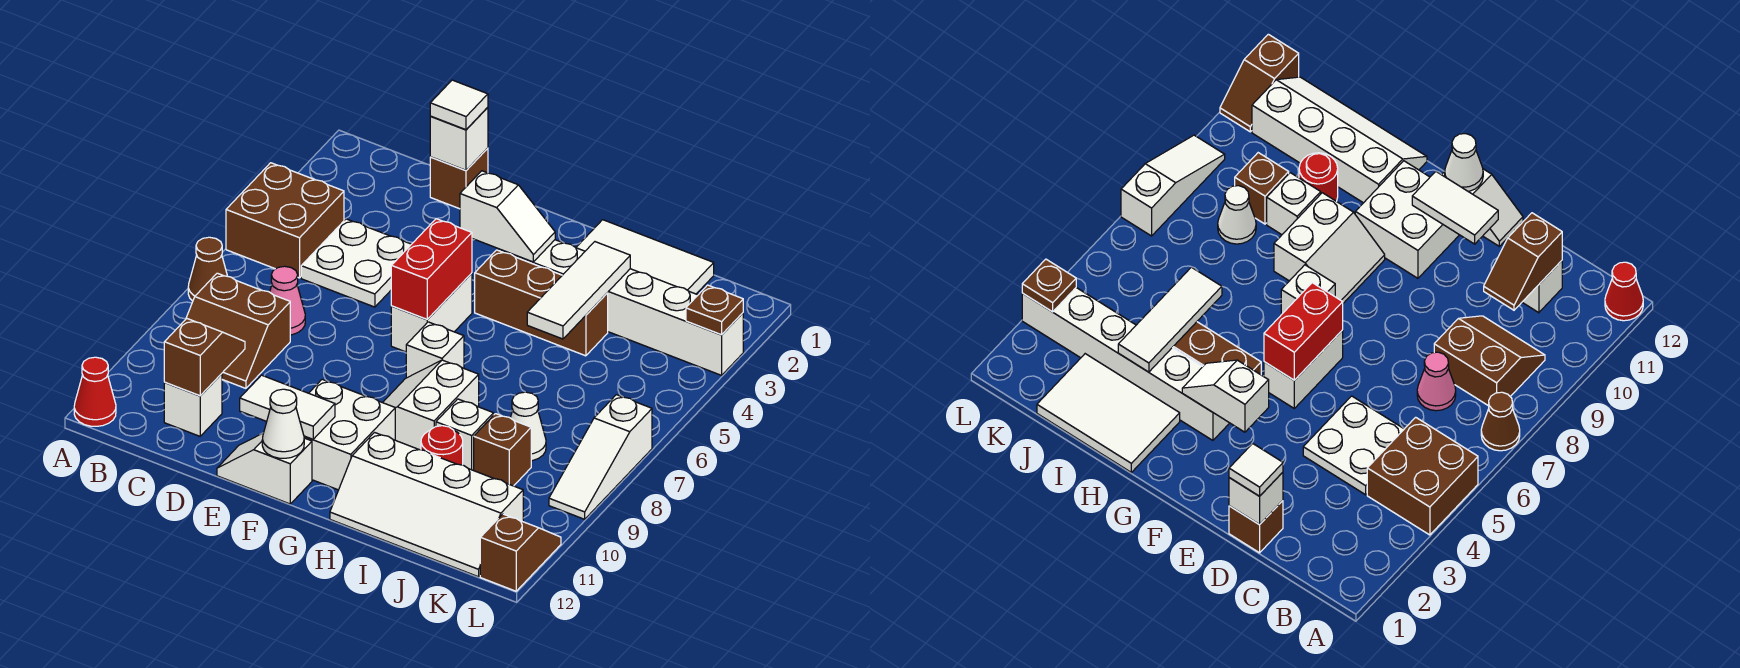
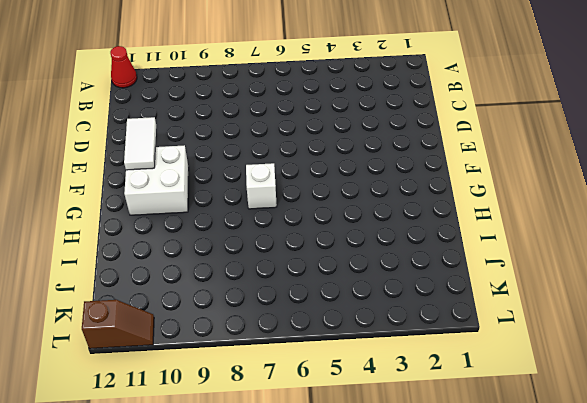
none -> brown brick A4:B5 level 1
none -> brown cone A7 level 1
none -> brown slope B8:C9 level 1 top 8
none -> white plate C4:D5 level 1

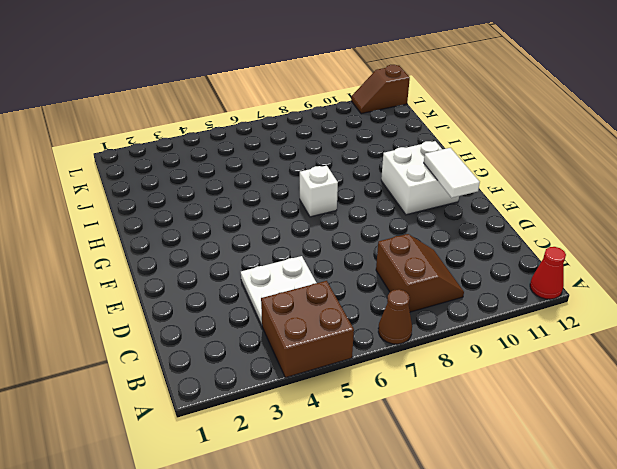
none -> pink cone C7 level 1
none -> white brick C11 level 1
none -> brown brick D1 level 1
none -> white slope E12:F12 level 1 top F

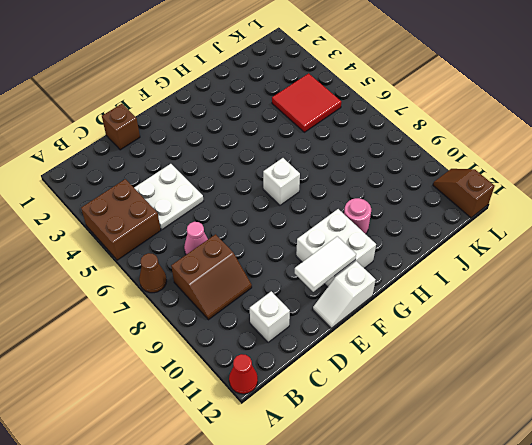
pink round brick H10 level 1 -> none
red tile J4:K5 level 1 -> none
none -> white brick F5:F6 level 1
none -> white brick G3:L3 level 1
none -> brown brick G4:I4 level 1
none -> white slope G8:H9 level 1 top H

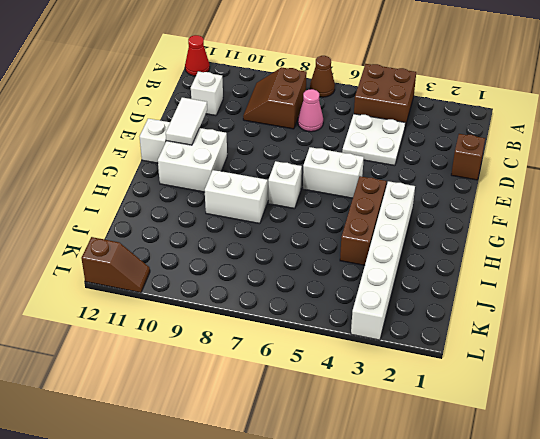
none -> white tile H1:J2 level 1
none -> white slope H11:K12 level 1 top 11
none -> white brick I9 level 1
none -> red round brick I10 level 1

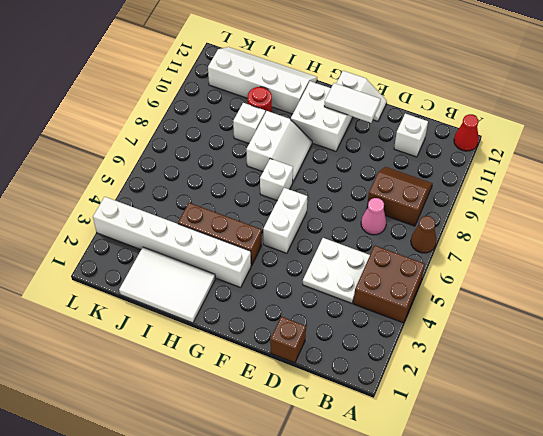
none -> white cone J8 level 1
none -> brown brick J9 level 1
none -> white slope L7:L9 level 1 top 7
none -> brown slope L11:L12 level 1 top 12

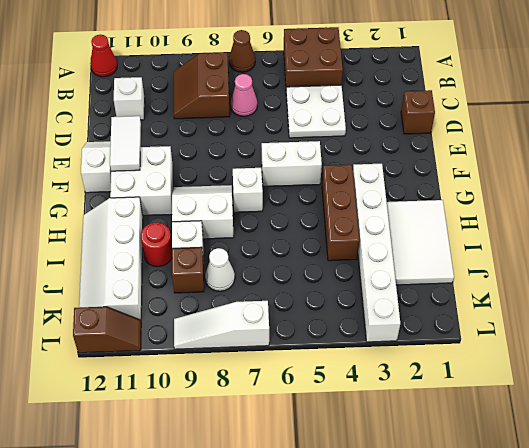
none -> brown slope C10:C11 level 2 top 11
none -> white brick D1 level 2
none -> white slope F3:G3 level 2 top F
none -> red brick F5:F6 level 2

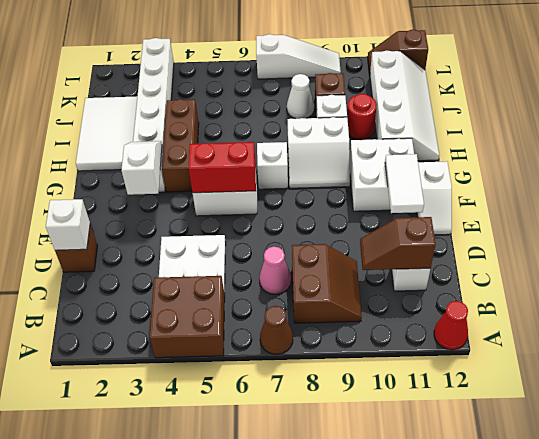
none -> white cone F12 level 2
none -> white tile I3:I5 level 2
none -> brown plate L3 level 2
none -> white tile D1 level 3

